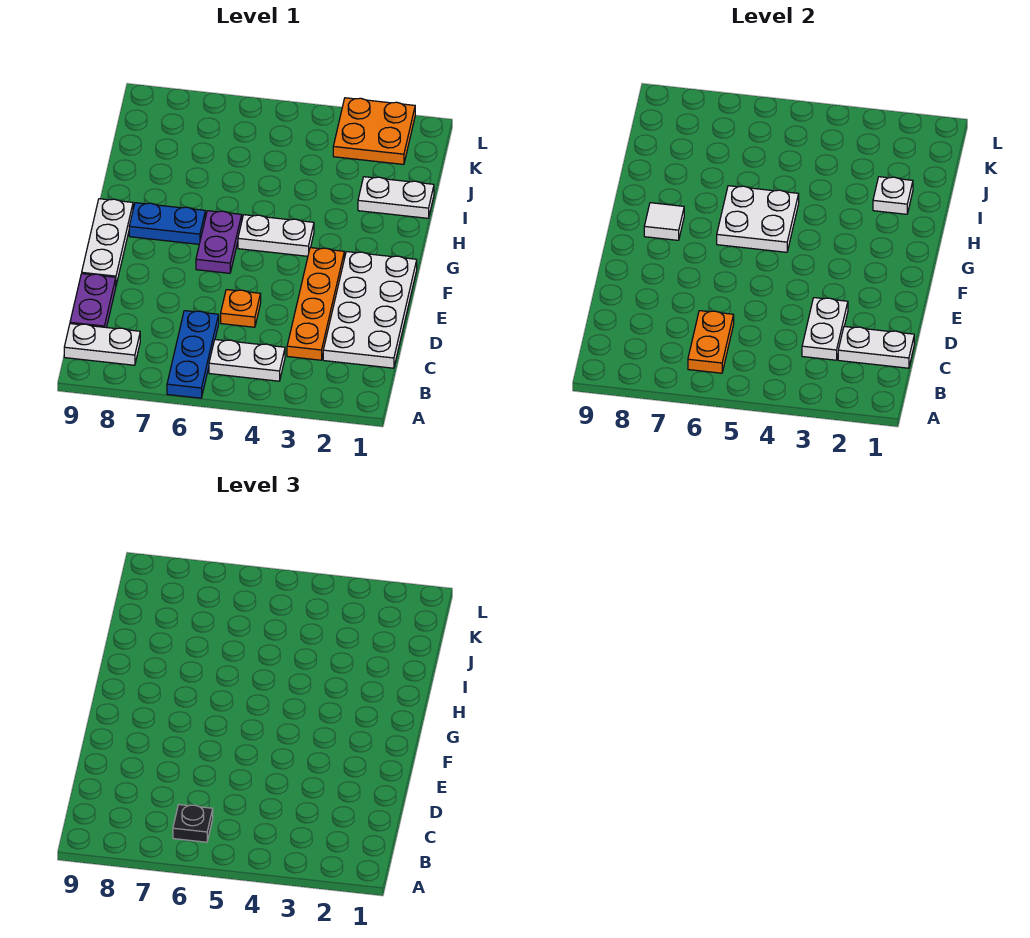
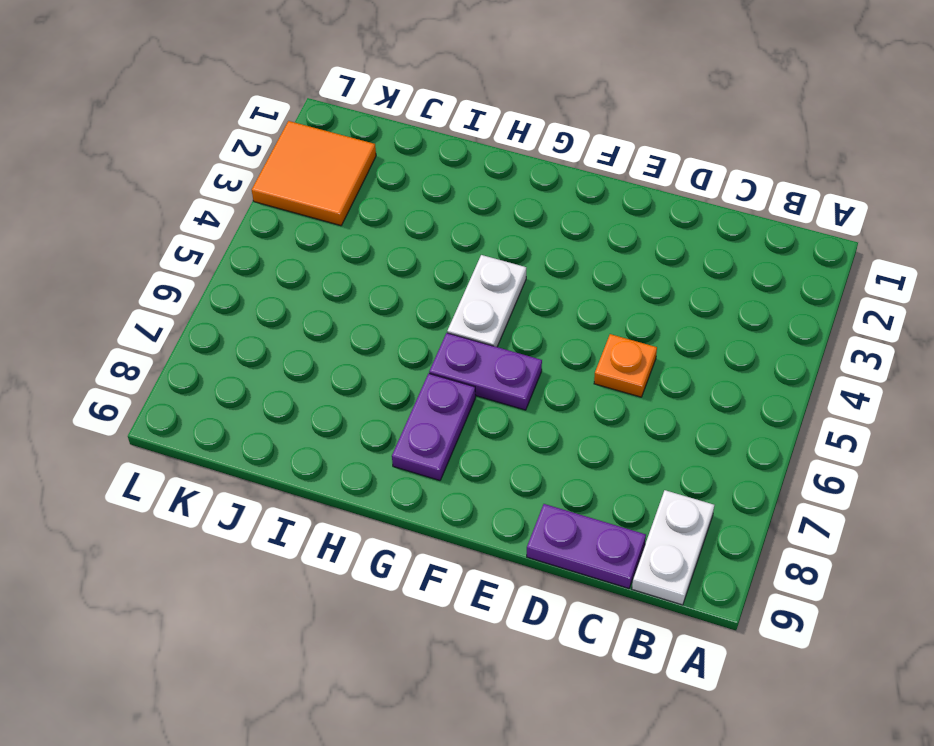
purple plate G7:G8 level 1 -> blue plate G7:G8 level 1
orange tile K2:L3 level 1 -> orange plate K2:L3 level 1
none -> blue plate A6:C6 level 1
none -> white plate B4:B5 level 1
none -> white plate C1:F2 level 1

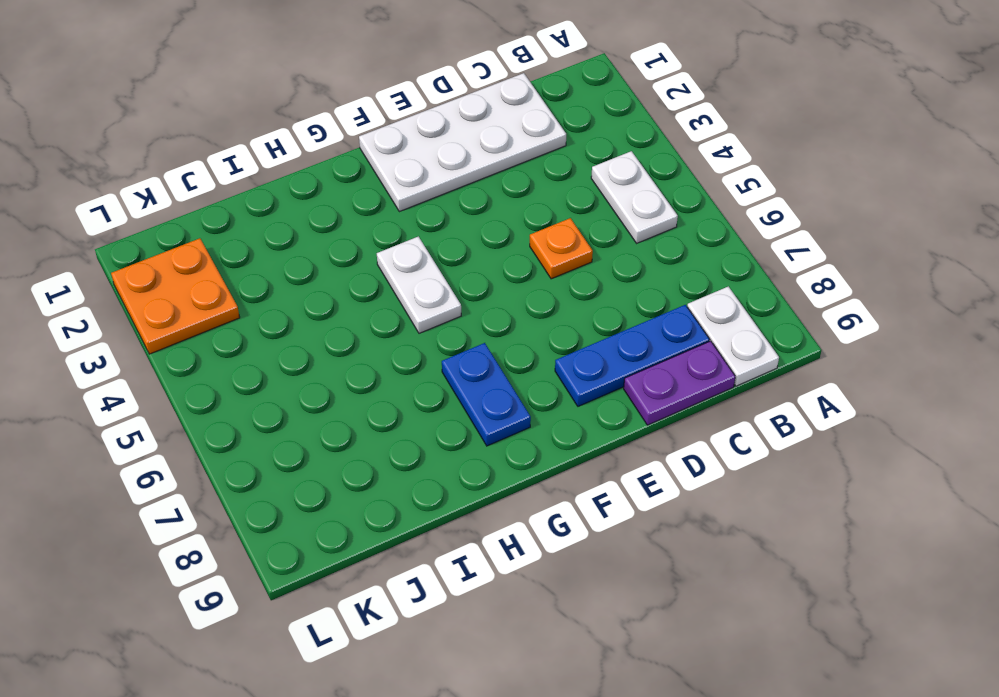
blue plate C8:E8 level 1 -> blue plate A6:C6 level 1
none -> orange plate C3:F3 level 1
none -> white plate E9:G9 level 1
none -> purple plate F6:G6 level 1

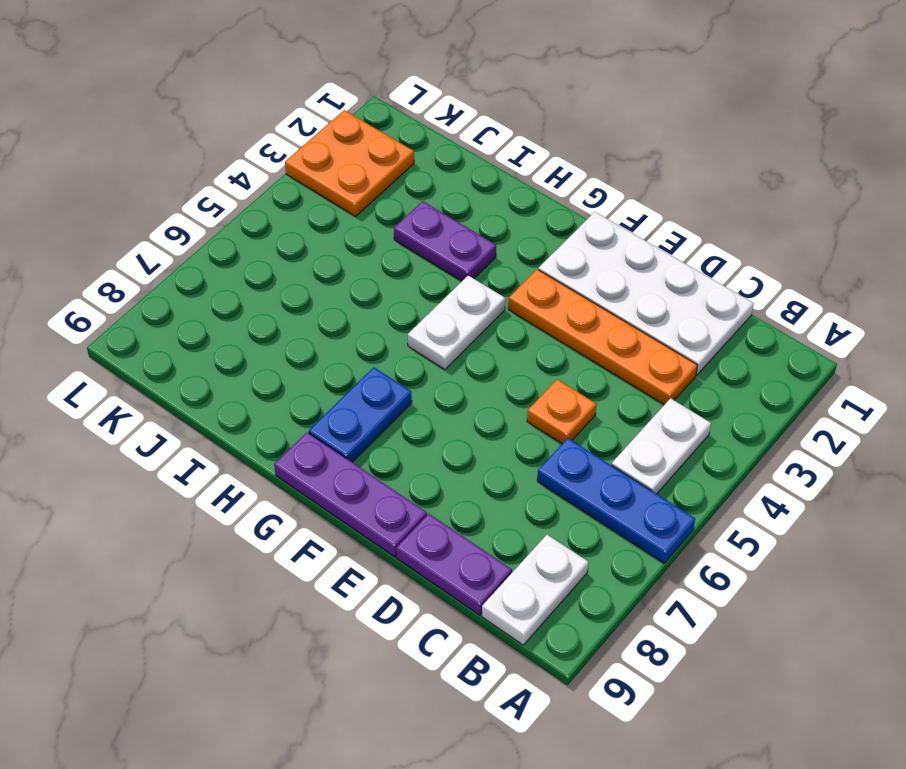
purple plate E9:G9 level 1 -> white plate E9:G9 level 1
purple plate H3:I3 level 1 -> purple plate F6:G6 level 1
none -> white plate I1:I2 level 1
none -> orange plate B6:C6 level 2
none -> white plate C1:C2 level 2

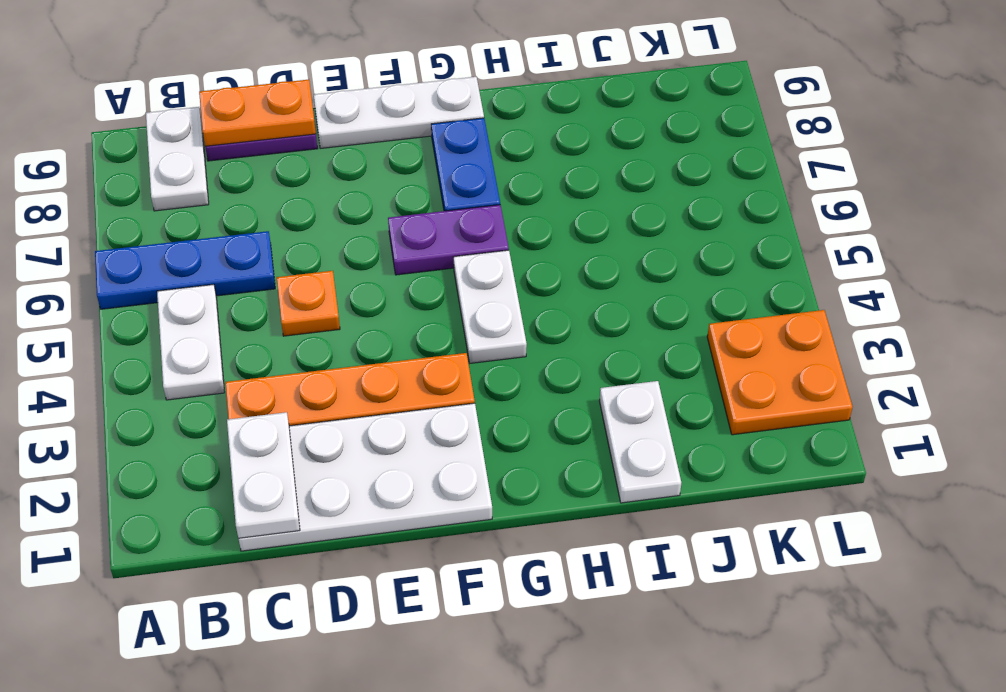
orange plate C9:D9 level 2 -> orange plate B6:C6 level 2
none -> white plate C3:D3 level 2
none -> white plate G5:H6 level 2
none -> white tile G8 level 2

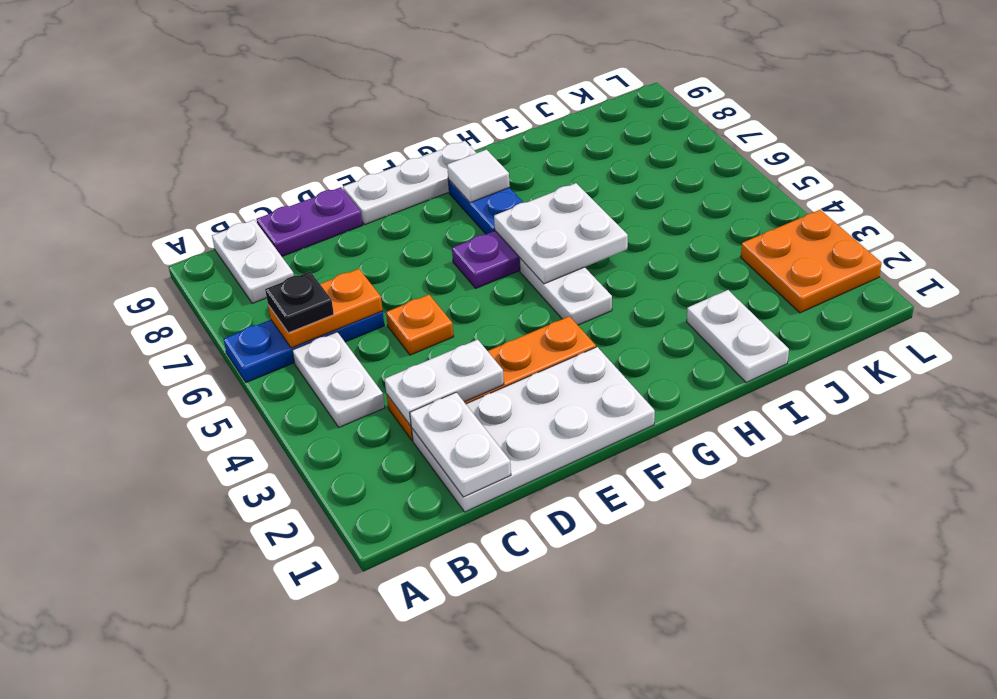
none -> white plate I2 level 2

